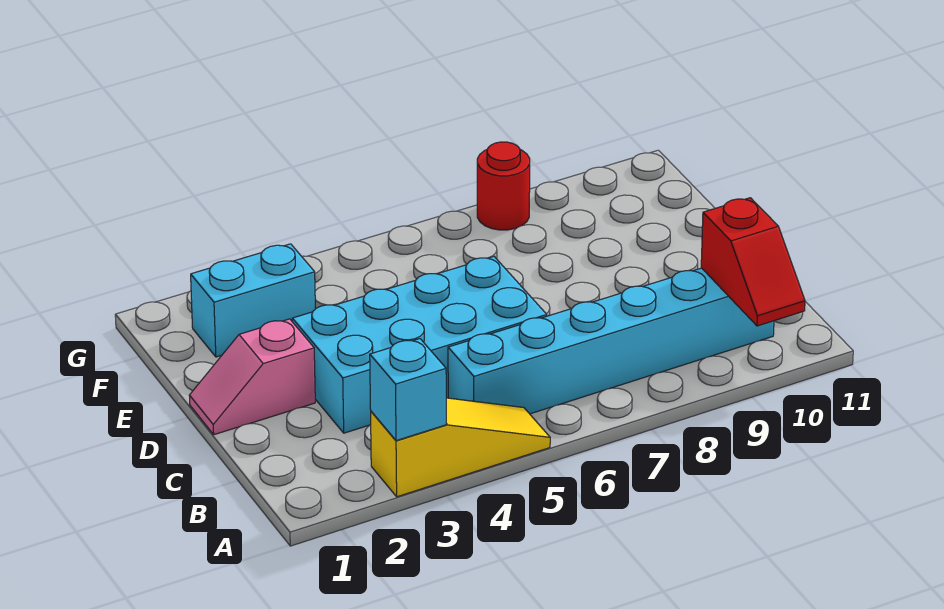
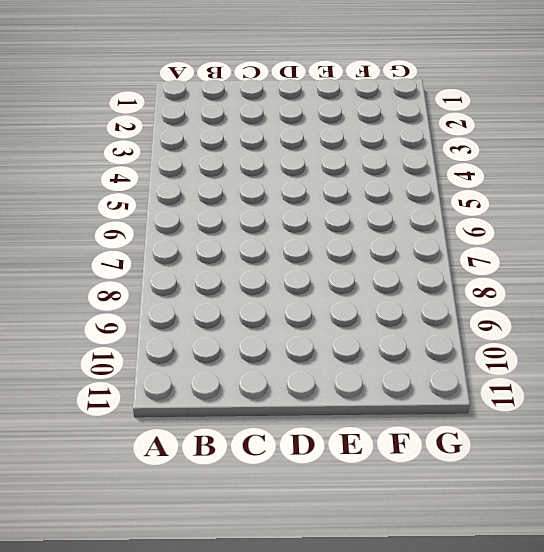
none -> yellow slope A3:A5 level 1 top 3
none -> cyan brick B5:B10 level 1

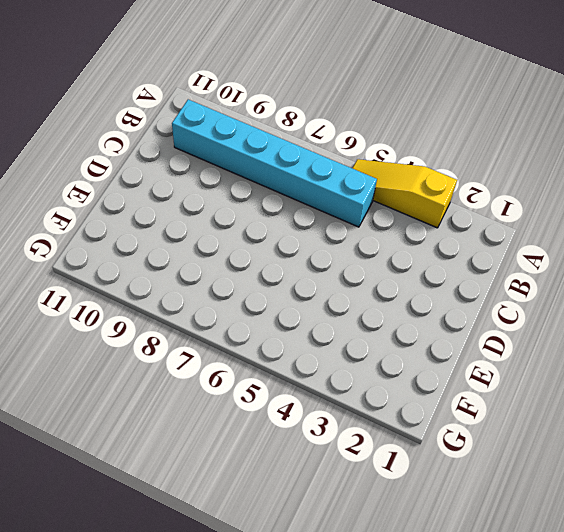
none -> cyan brick C3:D6 level 1
none -> pink slope D1:D2 level 1 top 2

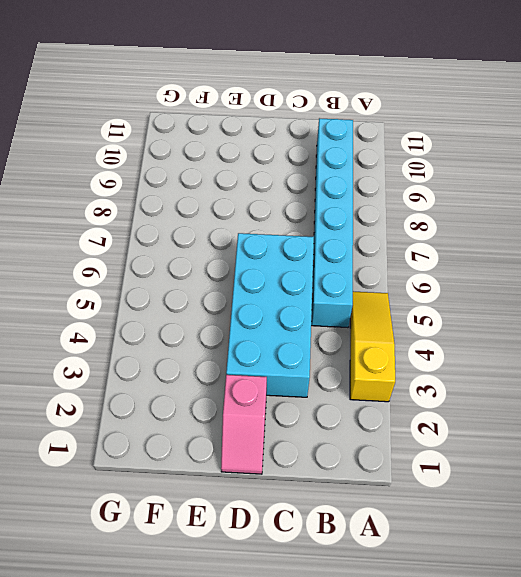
none -> cyan brick F2:F3 level 1
none -> red round brick G8 level 1

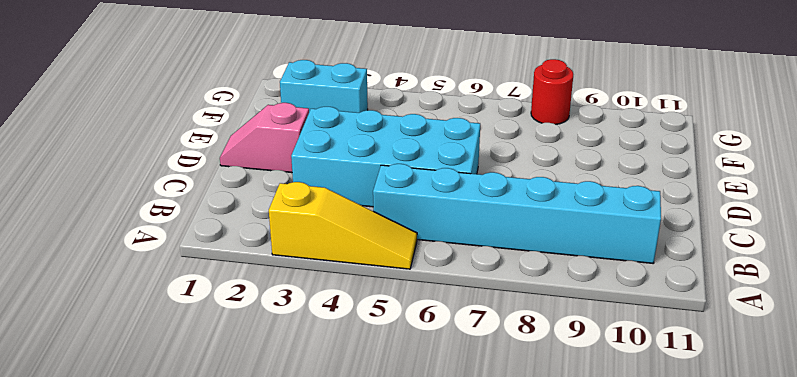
none -> cyan brick A3 level 2
none -> red slope A10:B10 level 2 top B

